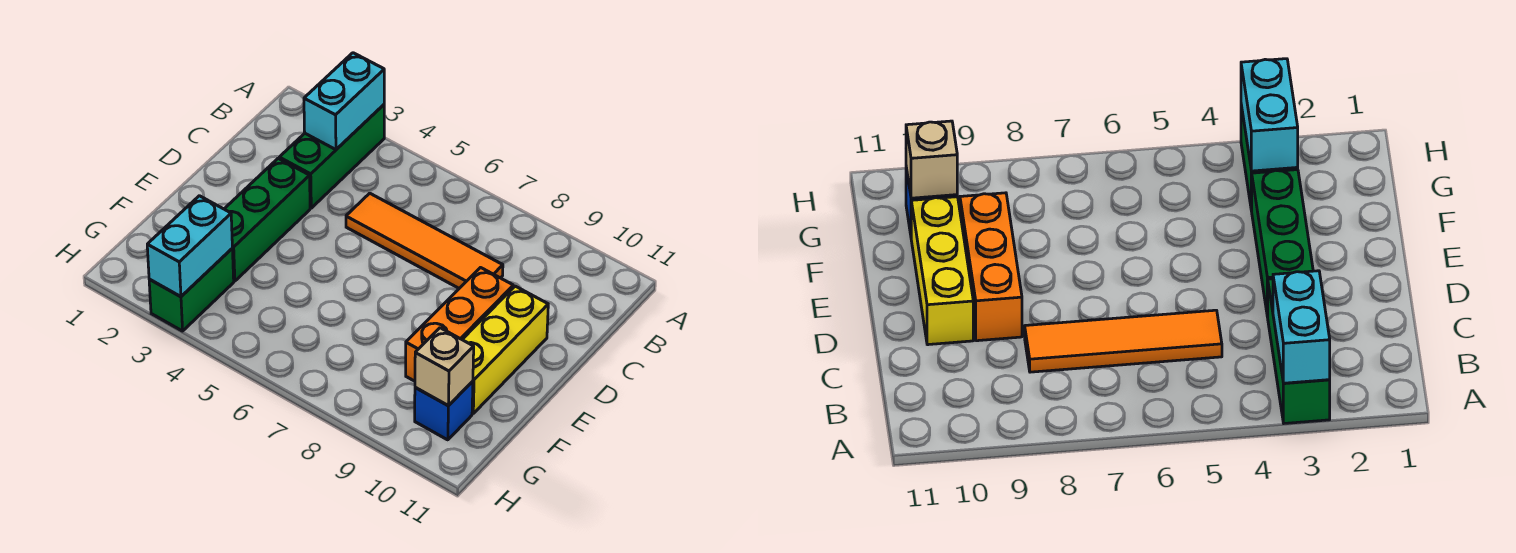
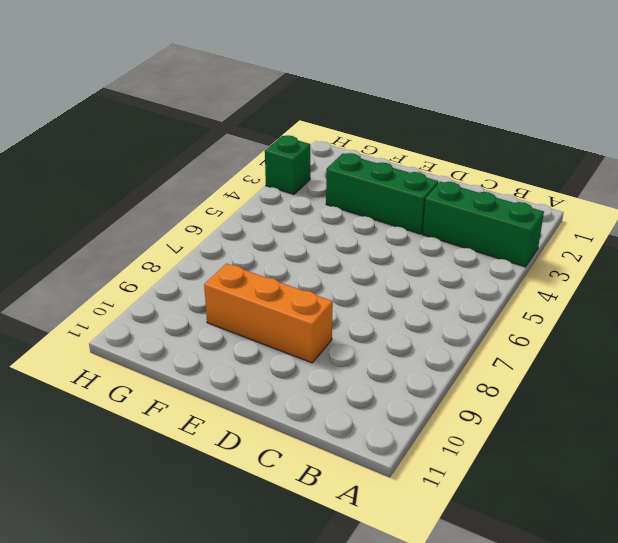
green brick H3 level 1 -> green brick G3:H3 level 1
none -> orange tile C5:C8 level 1
none -> yellow brick D10:F10 level 1

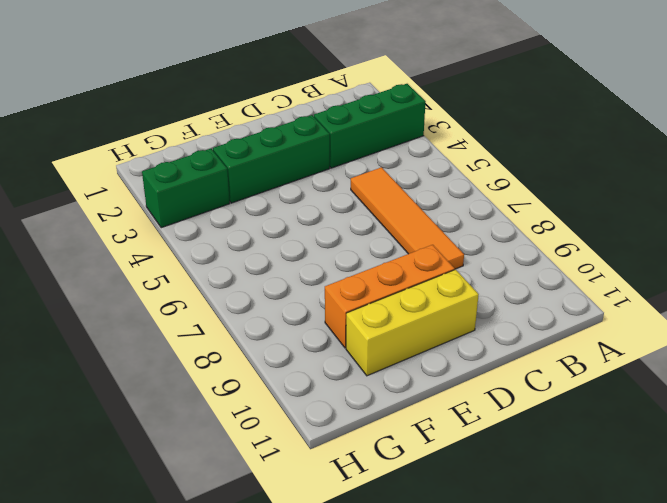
none -> blue brick G10 level 1
none -> cyan brick A3:B3 level 2

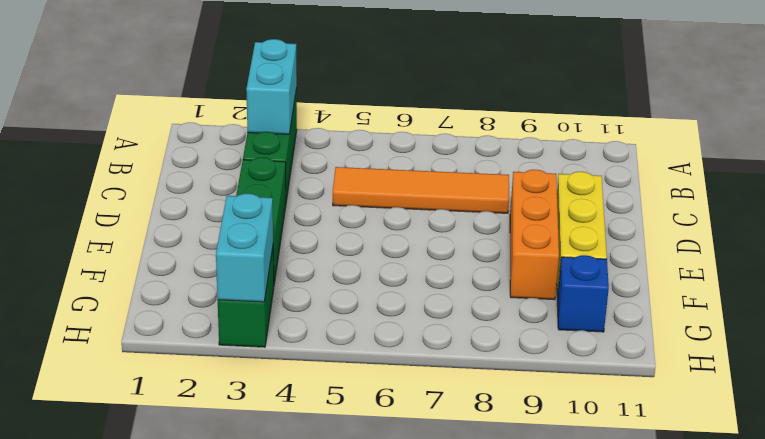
none -> tan brick G10 level 2

